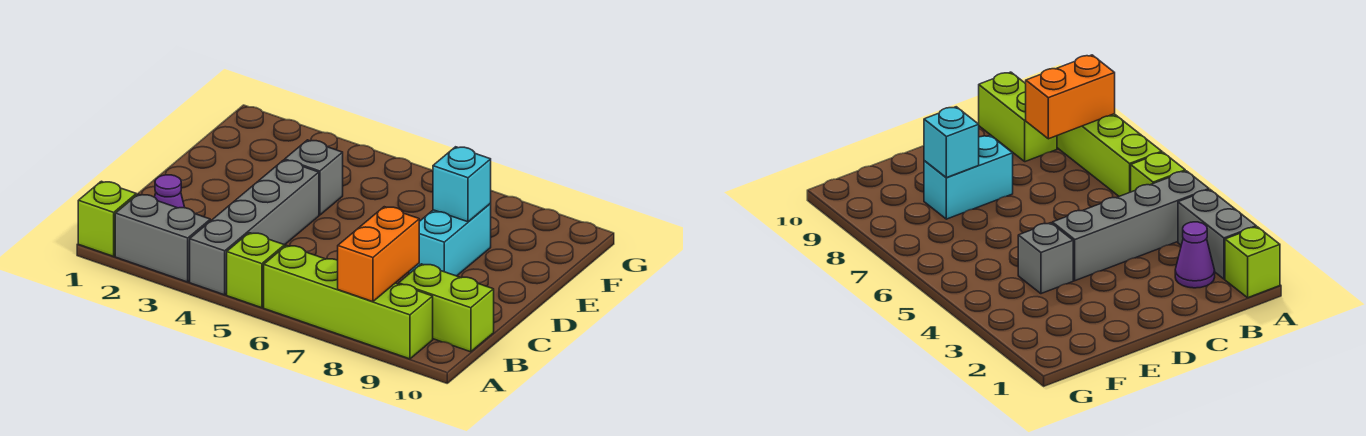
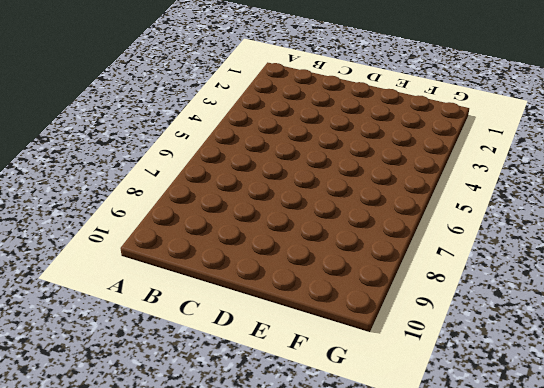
none -> lime brick A1 level 1
none -> grey brick A2:A3 level 1

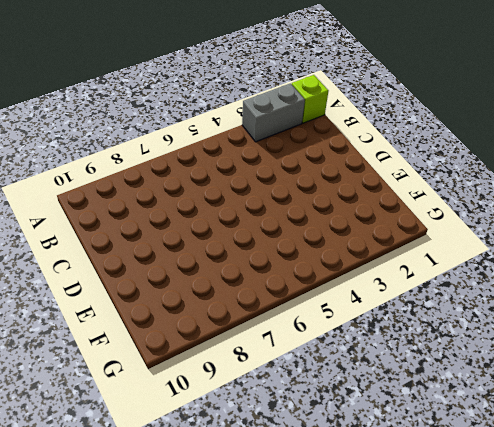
none -> grey brick A4:D4 level 1
none -> lime brick A5 level 1

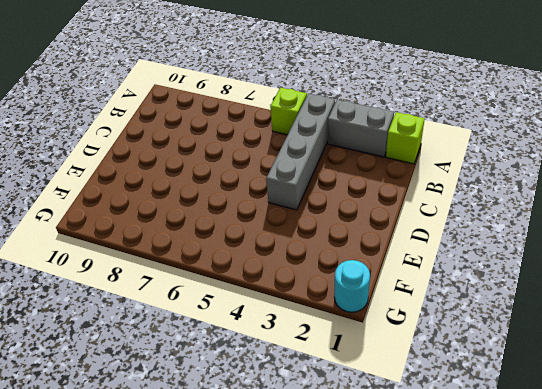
cyan round brick G1 level 1 -> none
none -> lime brick A6:A9 level 1
none -> purple cone B2 level 1

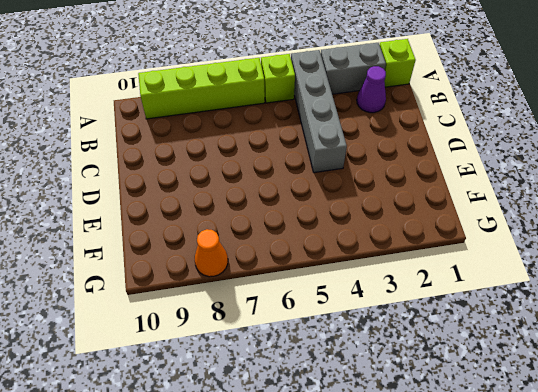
orange cone G8 level 1 -> none
none -> lime brick B9:B10 level 1
none -> cyan brick D8:E8 level 1

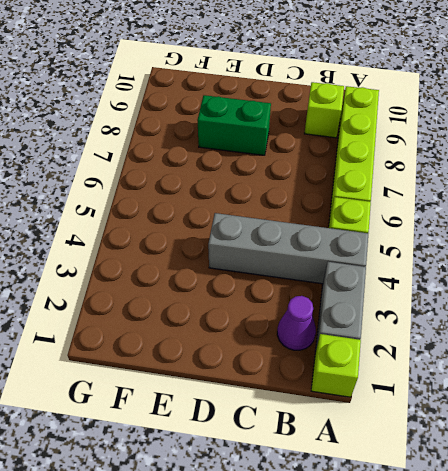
lime brick B9 level 1 -> lime brick B9:B10 level 1
green brick D8:E8 level 1 -> cyan brick D8:E8 level 1
none -> grey brick E4 level 1
none -> orange brick A8:B8 level 2

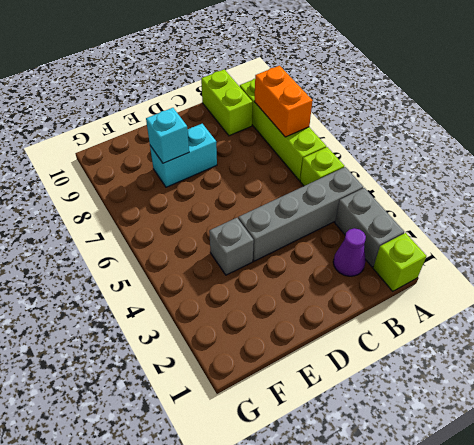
orange brick A7:A8 level 2 -> orange brick A8:B8 level 2

